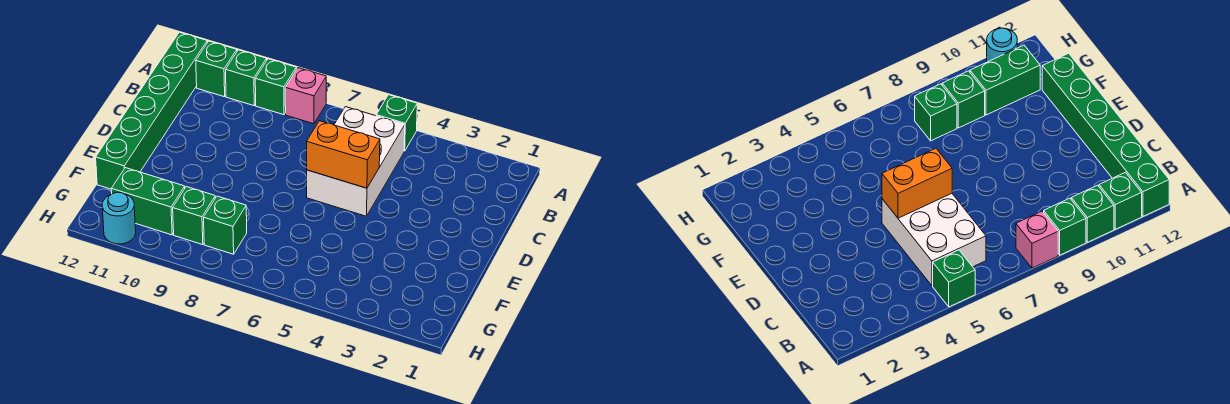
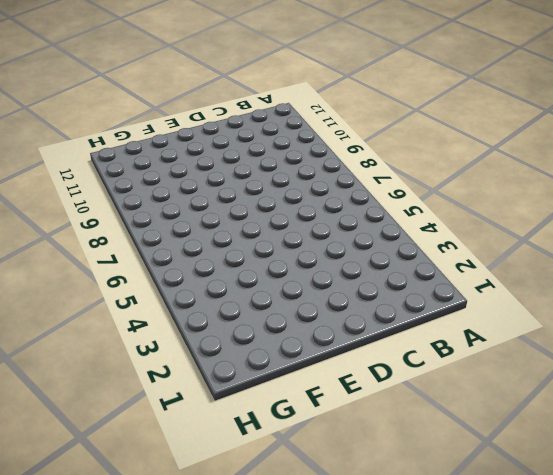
none -> green brick A5 level 1
none -> pink brick A8 level 1
none -> green brick A9 level 1

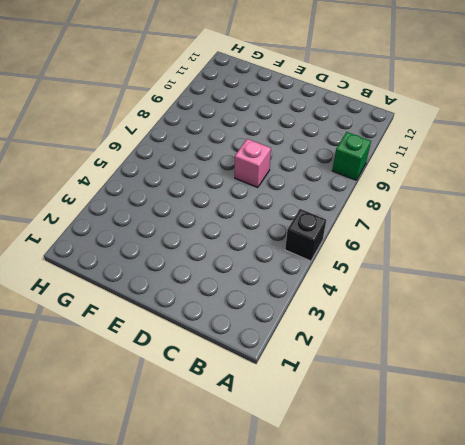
black brick A5 level 1 -> green brick A5 level 1
pink brick D7 level 1 -> pink brick A8 level 1
none -> green brick A10 level 1
none -> green brick A11 level 1
none -> green brick A12:F12 level 1

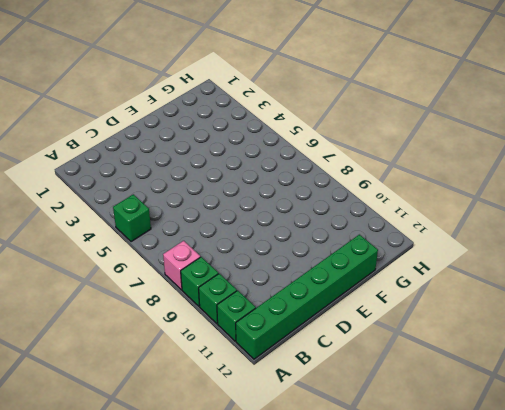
none -> white brick B5:D6 level 1
none -> green brick G8 level 1
none -> green brick G9 level 1

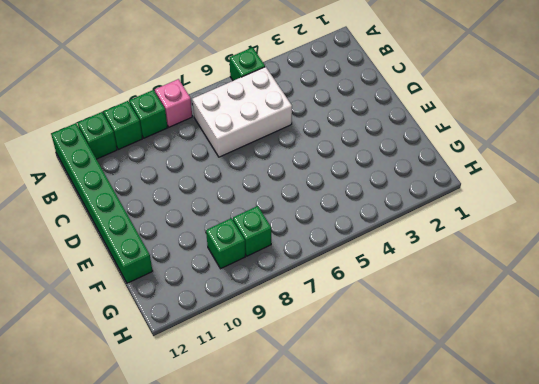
white brick B5:C7 level 1 -> white brick B5:D6 level 1
none -> green brick G10:G11 level 1
none -> cyan round brick H11 level 1
none -> orange brick D5:D6 level 2

